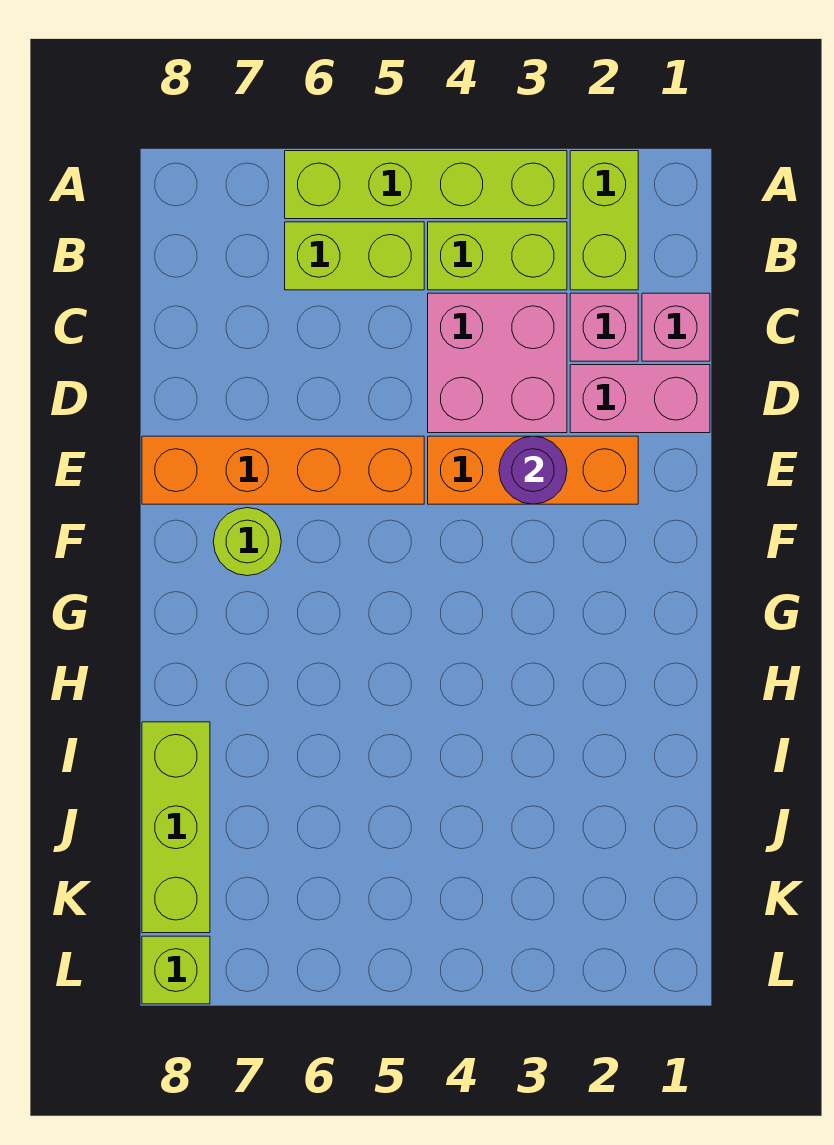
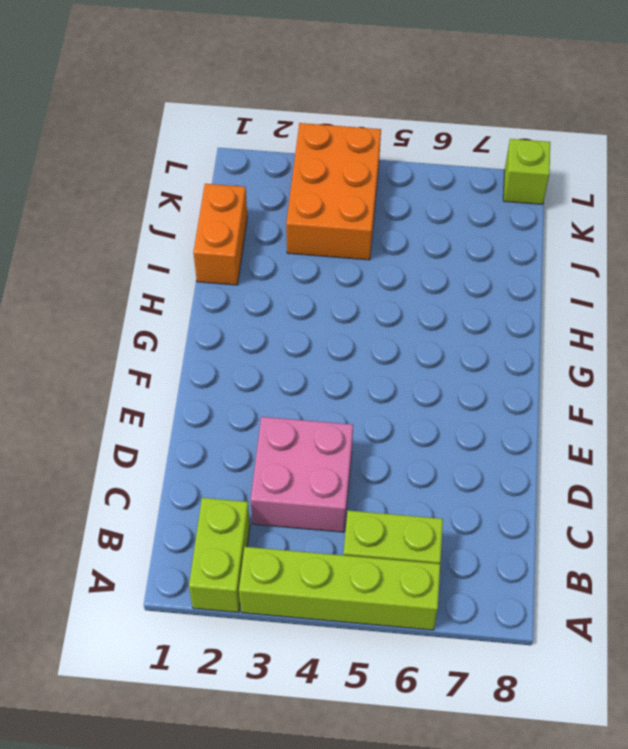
orange brick I1:J1 level 1 -> none
orange brick J3:L4 level 1 -> none
none -> lime brick B3:B4 level 1
none -> pink brick C1 level 1
none -> pink brick C2 level 1

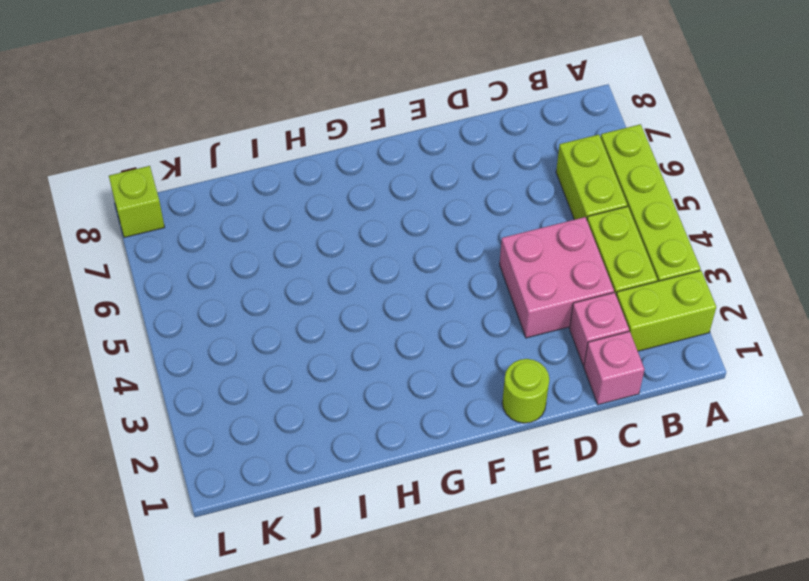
lime round brick E1 level 1 -> lime round brick F7 level 1
none -> pink brick D1:D2 level 1
none -> orange brick E2:E4 level 1
none -> orange brick E5:E8 level 1

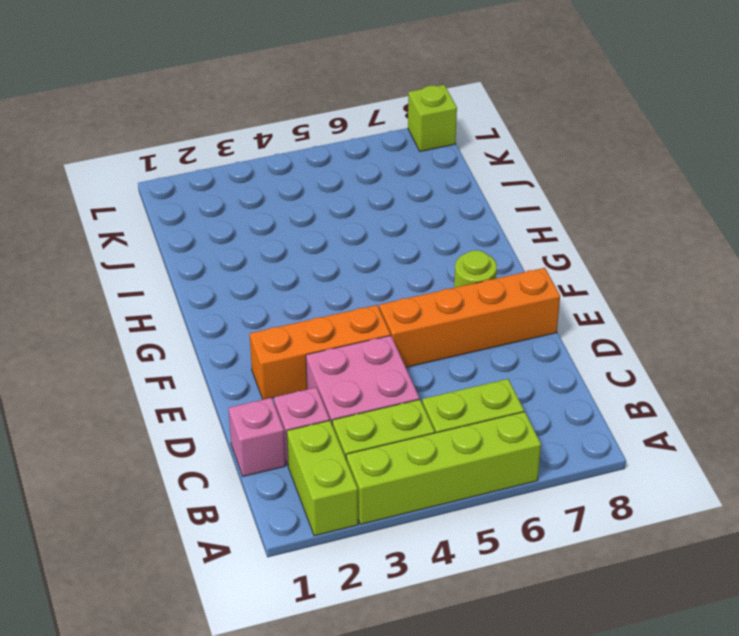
none -> pink brick D1:D2 level 1
none -> lime brick I8:K8 level 1
none -> purple round brick E3 level 2

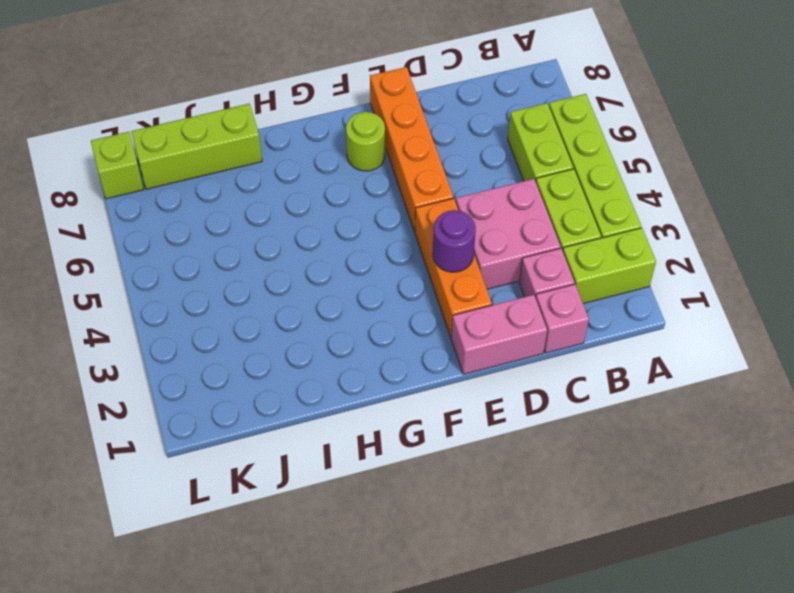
pink brick D1:E1 level 1 -> pink brick D1:D2 level 1

